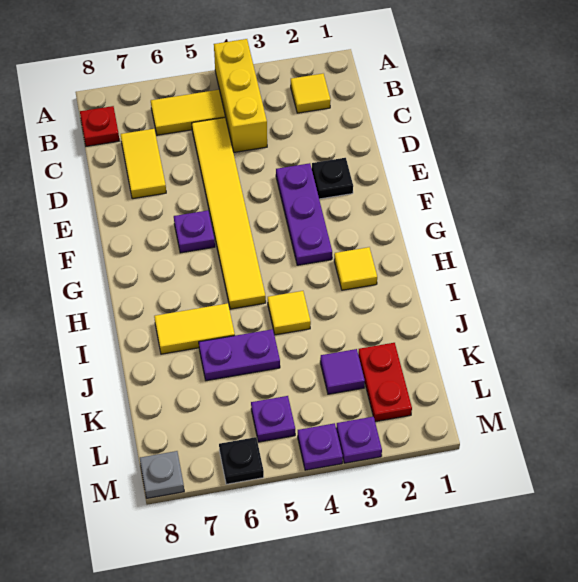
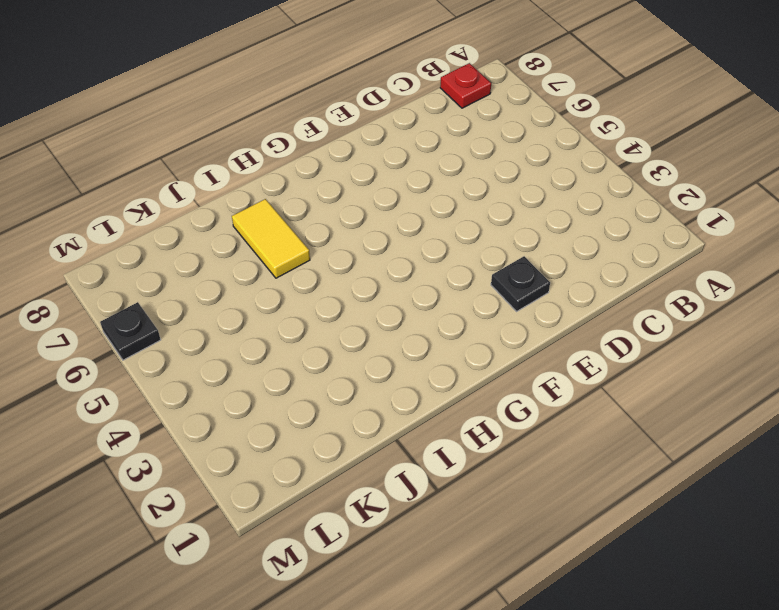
none -> yellow brick A4:C4 level 1
none -> yellow tile B2 level 1
none -> yellow tile B5:B6 level 1

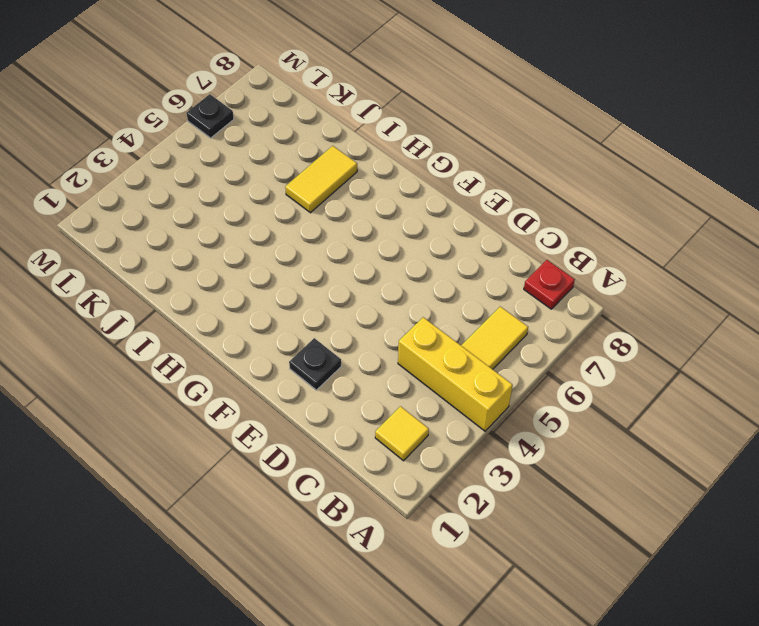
none -> yellow tile C5:H5 level 1
none -> yellow tile C7:D7 level 1
none -> purple plate E3:G3 level 1

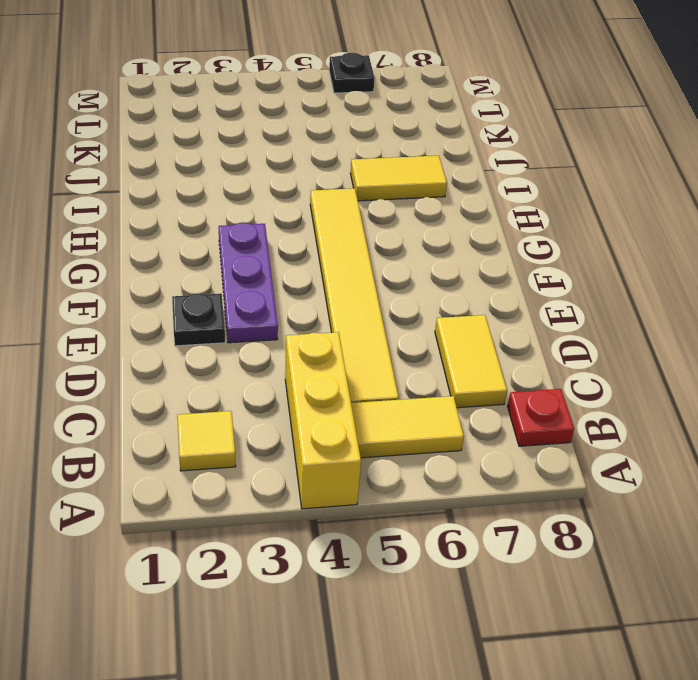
none -> purple plate F6 level 1
none -> yellow tile H2 level 1
none -> yellow tile I4 level 1

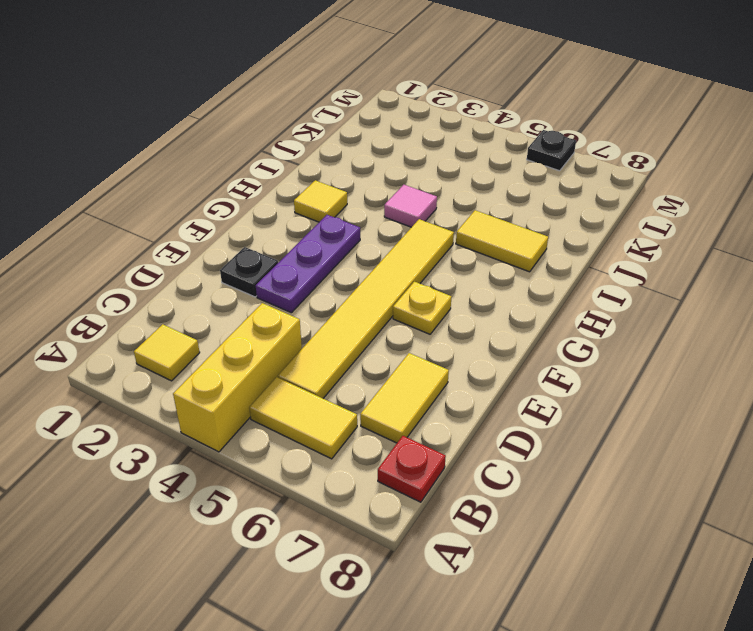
yellow plate F6 level 1 -> purple plate F6 level 1
pink tile I4 level 1 -> yellow tile I4 level 1
none -> purple plate J5:J6 level 1
none -> red plate K2:L2 level 1
none -> purple tile K3 level 1

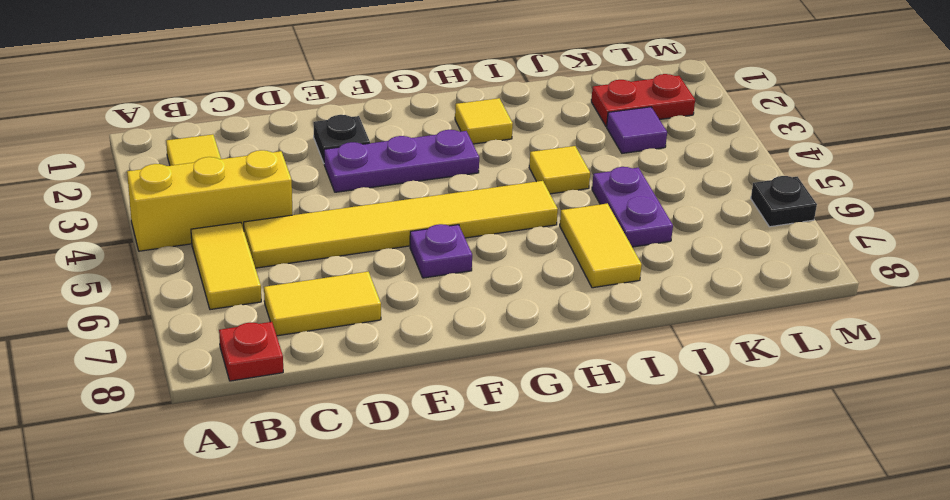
none -> purple plate L5 level 1
none -> purple plate M3 level 1
none -> purple plate M4 level 1

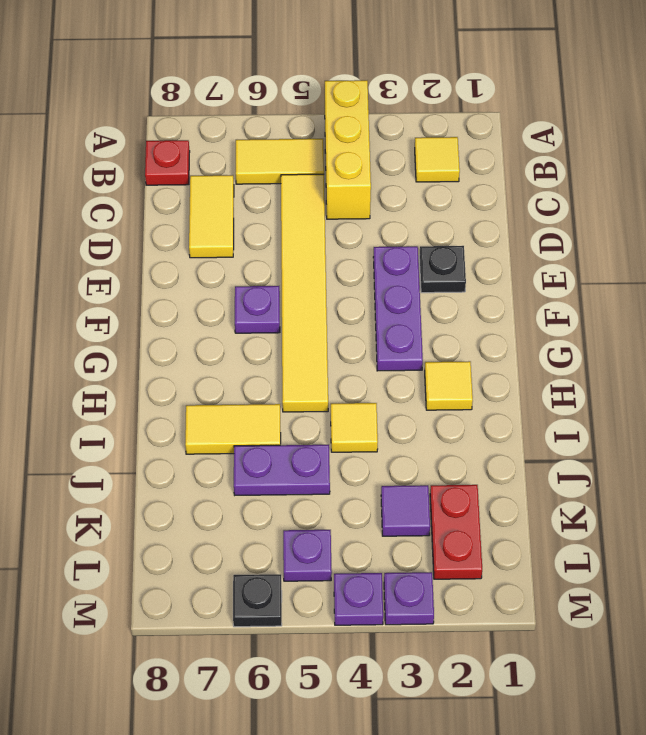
none -> grey plate M8 level 1

